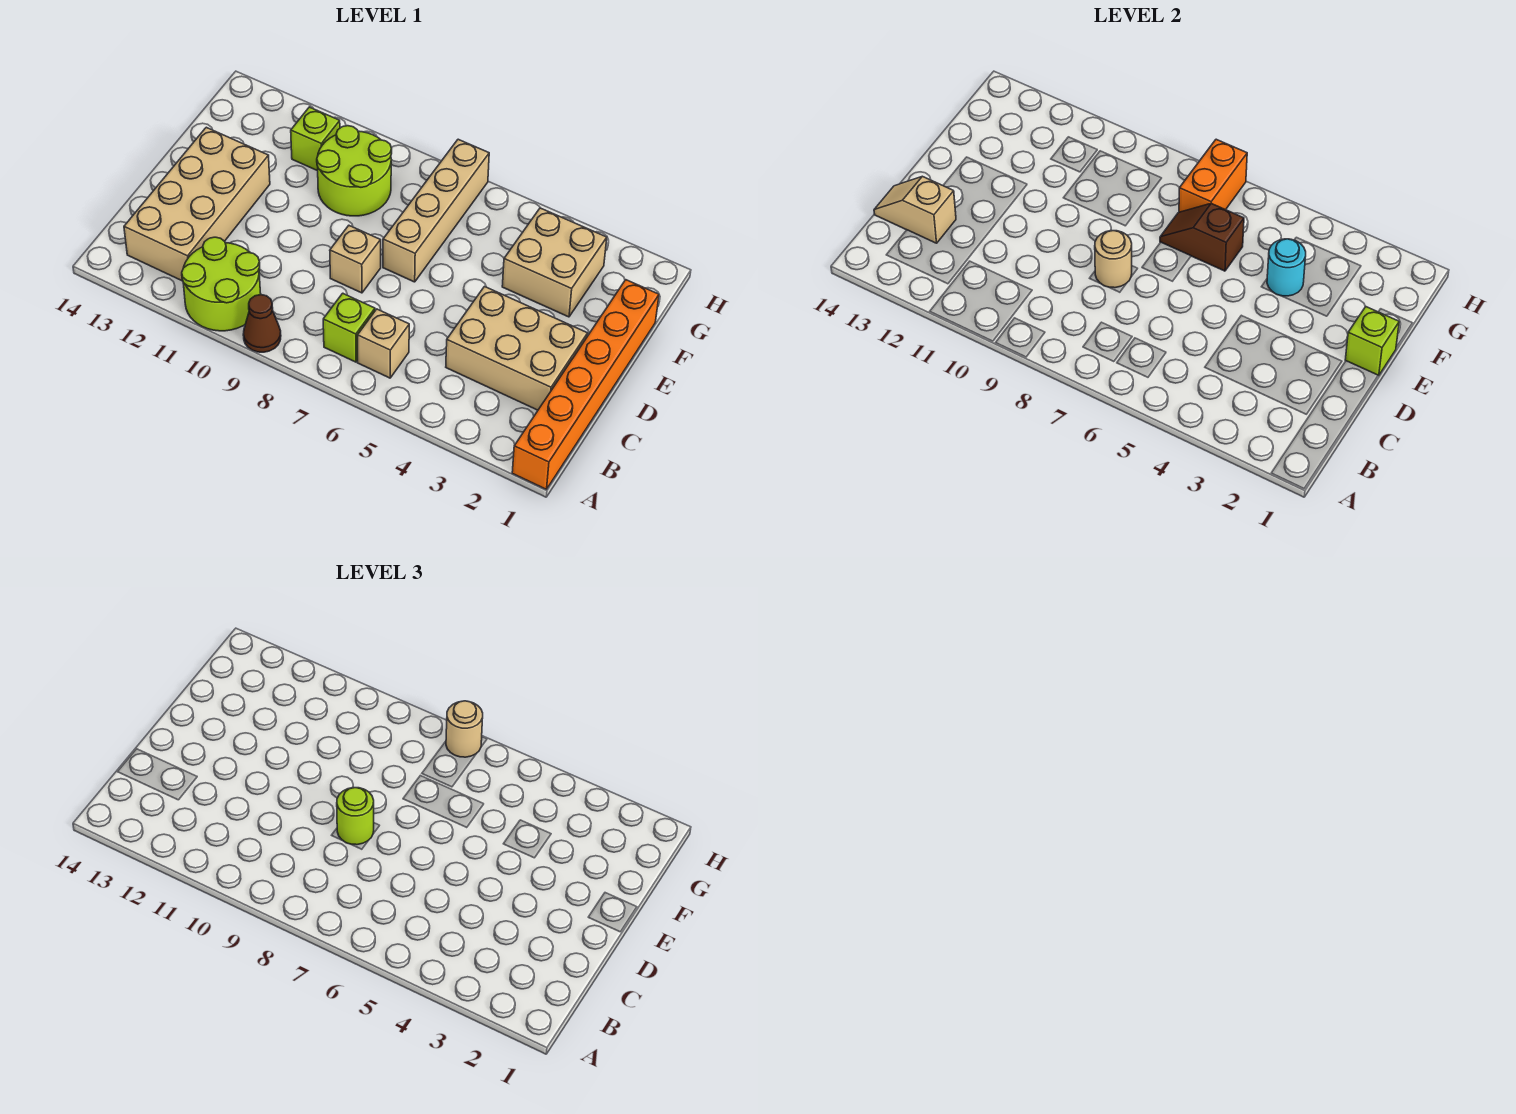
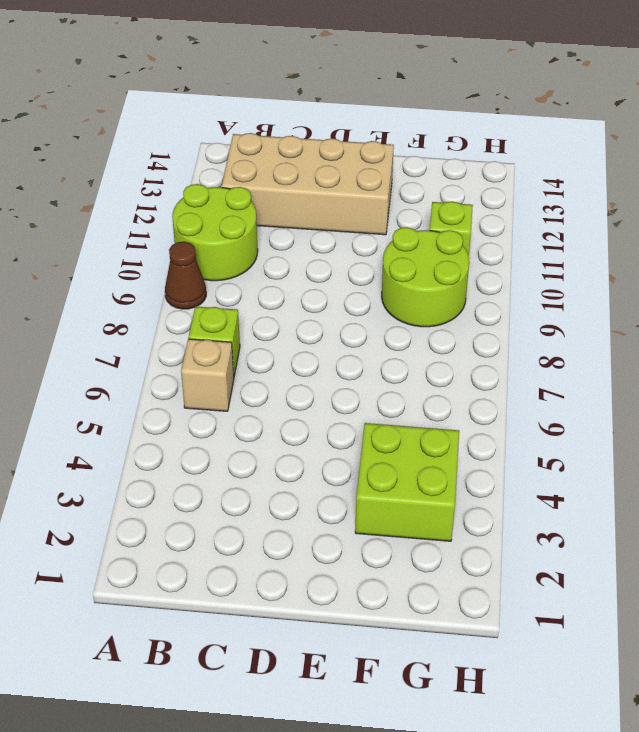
lime brick F3:G4 level 1 -> tan brick F3:G4 level 1
none -> orange brick A1:F1 level 1
none -> tan brick C2:D4 level 1
none -> tan brick D8 level 1

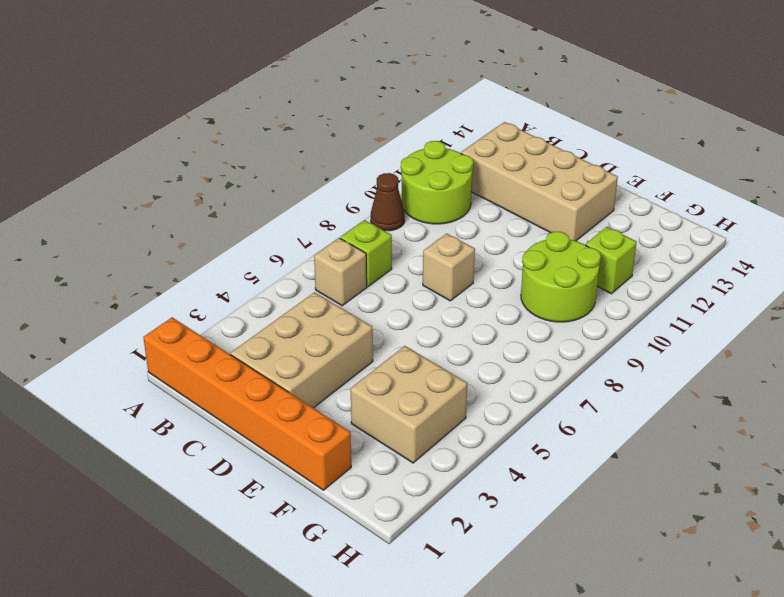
none -> tan brick E7:H7 level 1
none -> tan slope C13:C14 level 2 top 13
none -> tan round brick D8 level 2

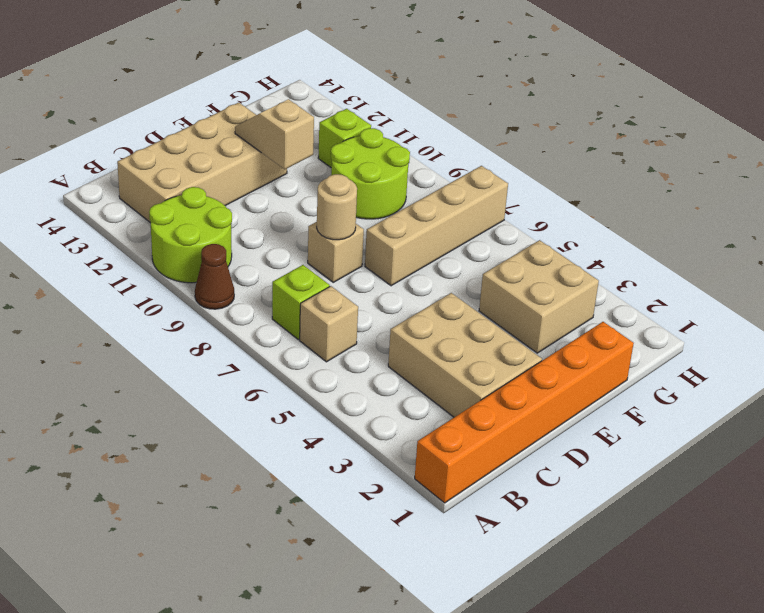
tan slope E11:E12 level 2 top 11 -> tan slope C13:C14 level 2 top 13
none -> lime brick E1 level 2
none -> cyan round brick F4 level 2
none -> brown slope F6:F7 level 2 top 6

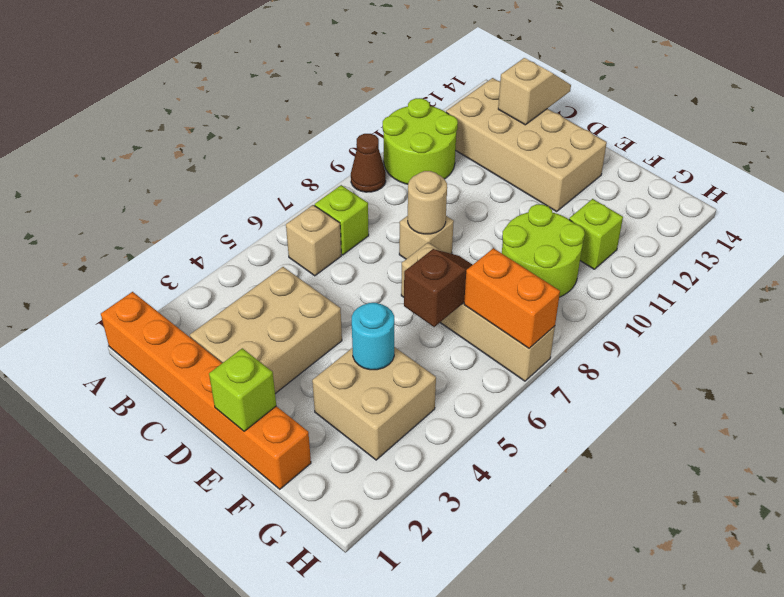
none -> lime round brick D8 level 3
none -> tan round brick H7 level 3

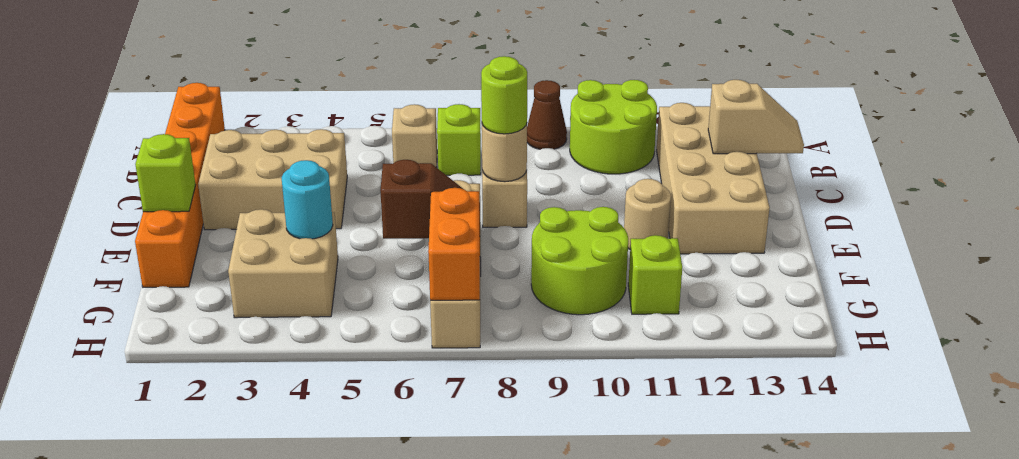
tan round brick E11 level 1 -> tan round brick H7 level 3

